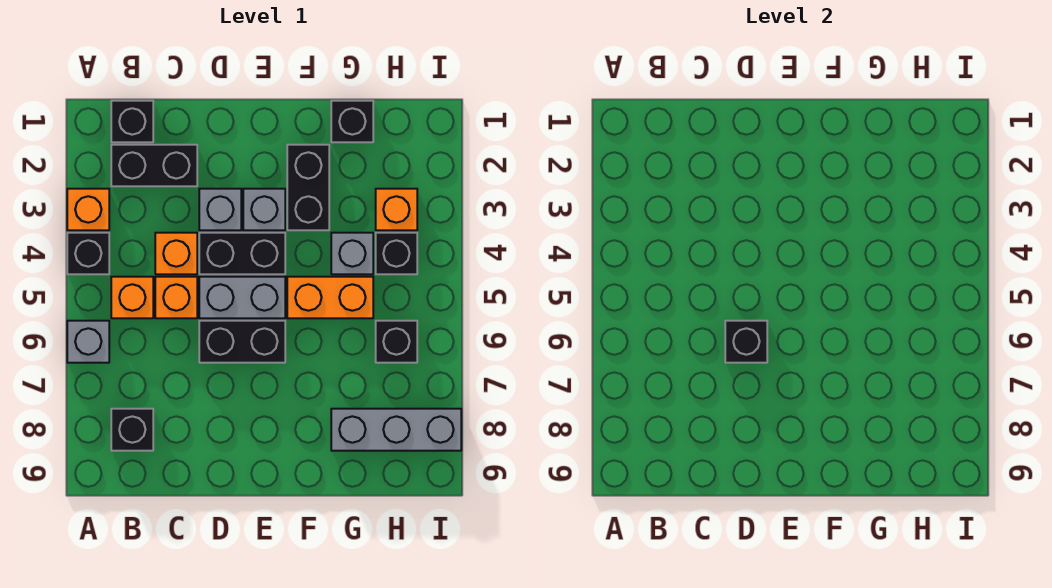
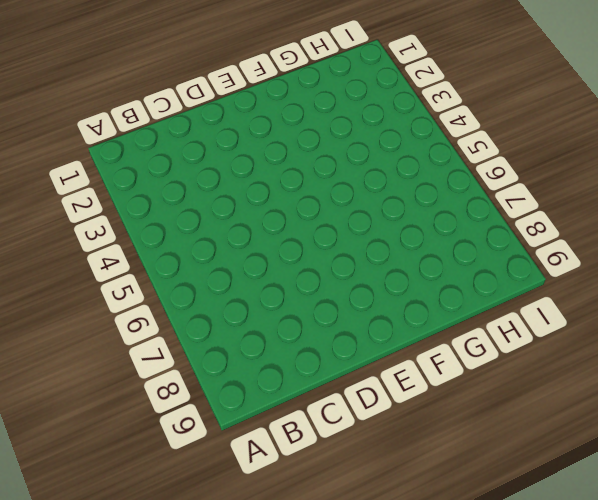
none -> orange brick A3 level 1
none -> black brick A4 level 1
none -> grey brick A6 level 1

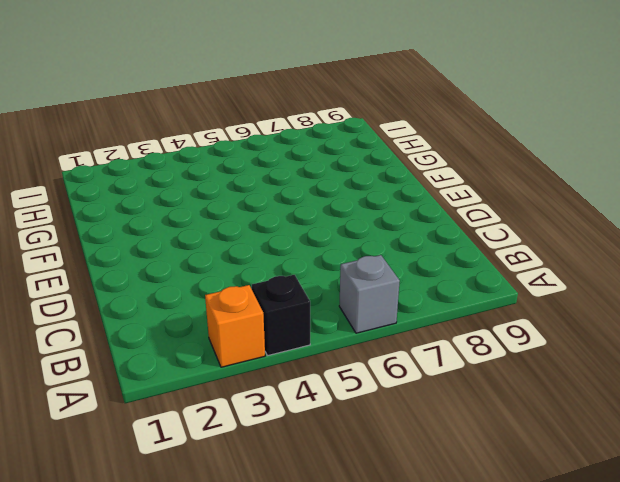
none -> black brick B1 level 1
none -> black brick B2:C2 level 1
none -> orange brick B5 level 1

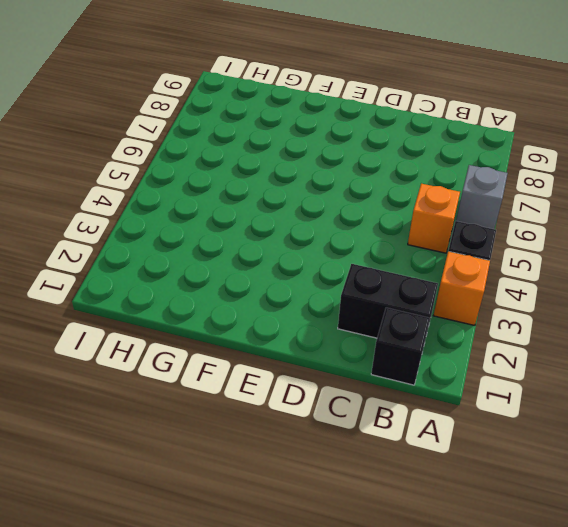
none -> black brick B8 level 1
none -> orange brick C4 level 1
none -> orange brick C5 level 1

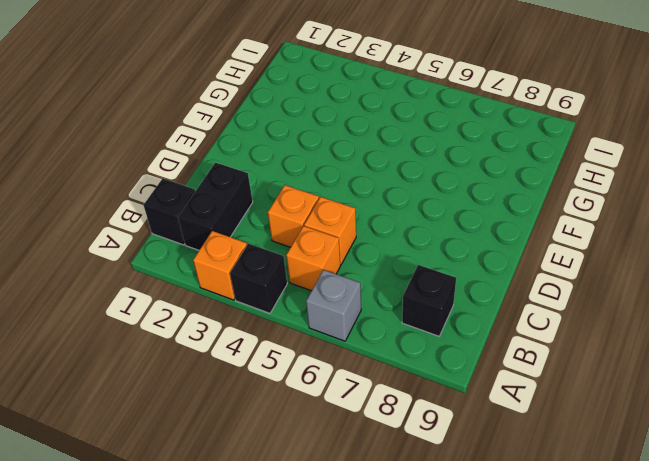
none -> grey brick D3 level 1
none -> black brick D4:E4 level 1
none -> grey brick D5:E5 level 1

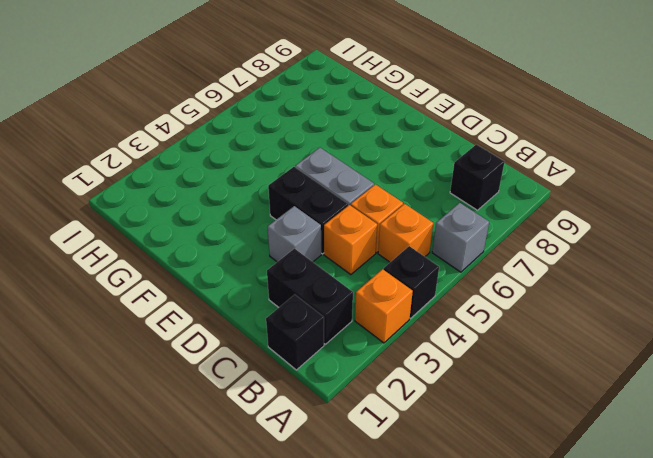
none -> black brick D6:E6 level 1
none -> grey brick E3 level 1
none -> black brick F2:F3 level 1

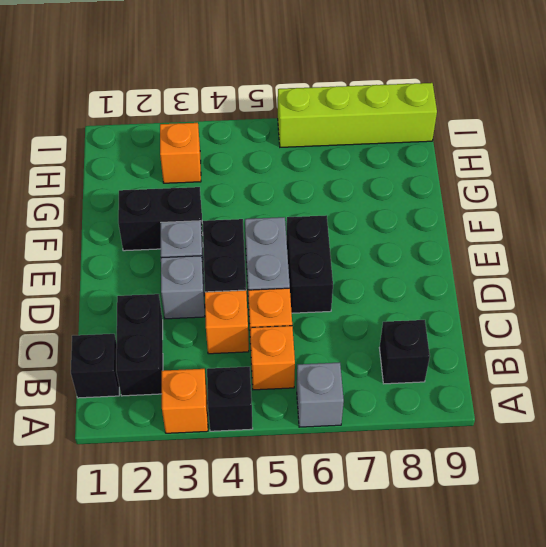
lime brick I6:I9 level 1 -> grey brick G8:I8 level 1
none -> orange brick F5:G5 level 1
none -> black brick G1 level 1
none -> grey brick G4 level 1

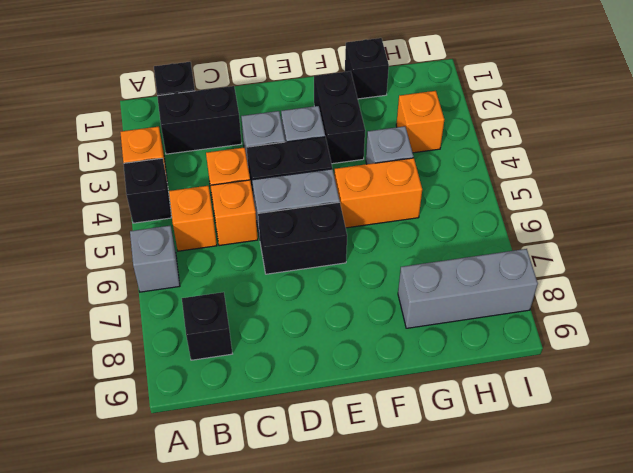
none -> black brick H4 level 1
none -> black brick H6 level 1
none -> black brick D6 level 2

